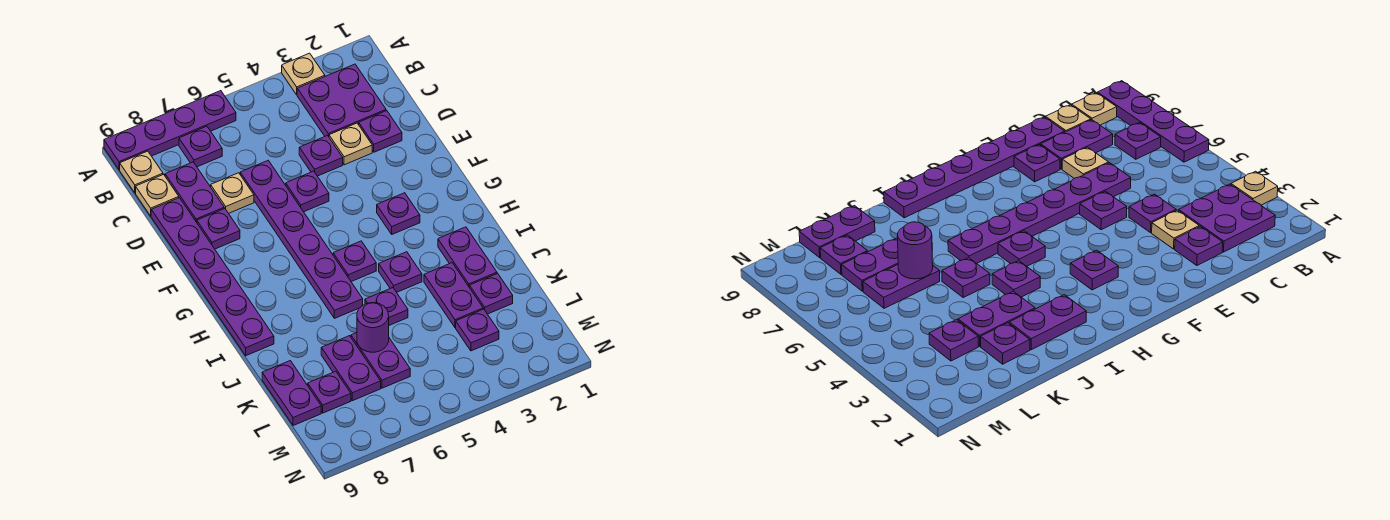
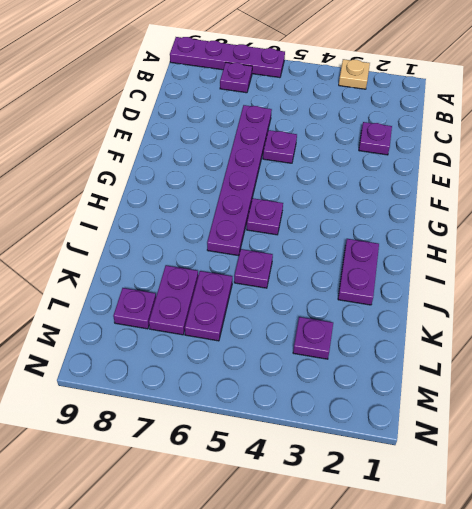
none -> purple plate B2:C3 level 1
none -> tan plate B9 level 1
none -> purple plate C8:D8 level 1

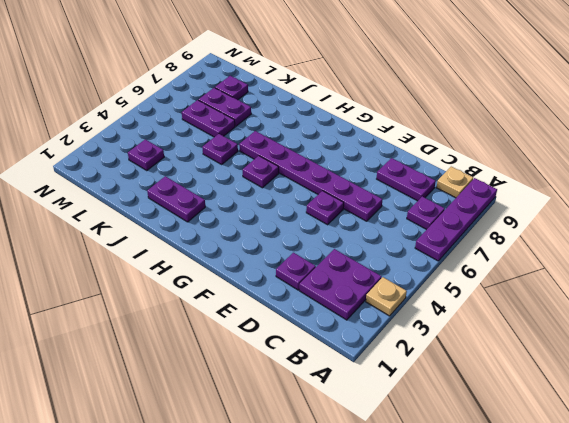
none -> tan plate C9 level 1
none -> tan plate D3 level 1
none -> purple plate D4 level 1

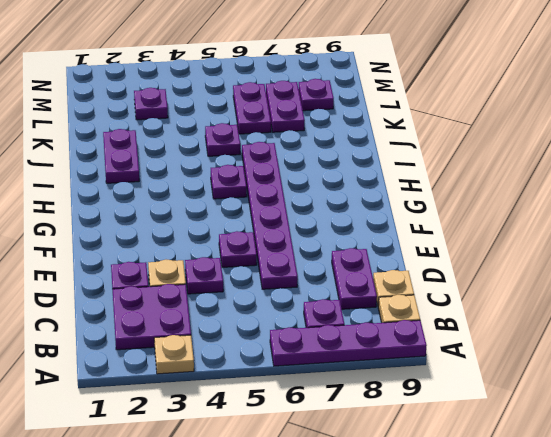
none -> tan plate D7 level 1
none -> purple plate D9:I9 level 1
none -> purple plate E8 level 1

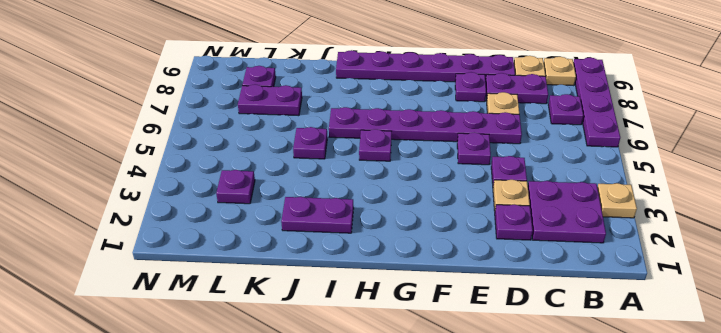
none -> purple plate G3 level 1
none -> purple plate I4 level 1
none -> purple plate J3:K3 level 1

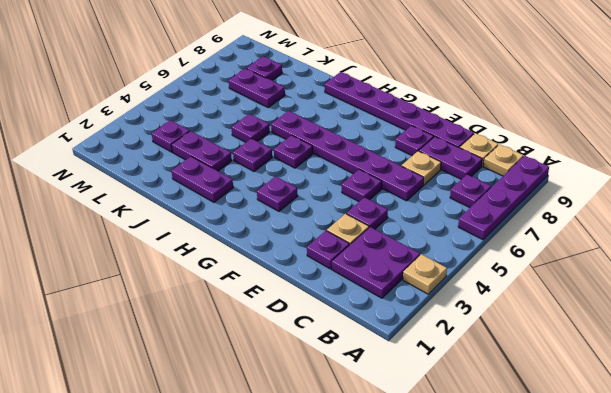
none -> purple plate K2 level 1
none -> purple plate K6:L6 level 1
none -> purple plate K9:L9 level 1

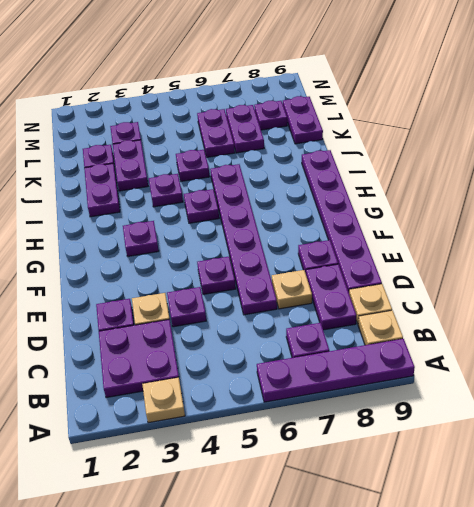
none -> purple round brick K6 level 2

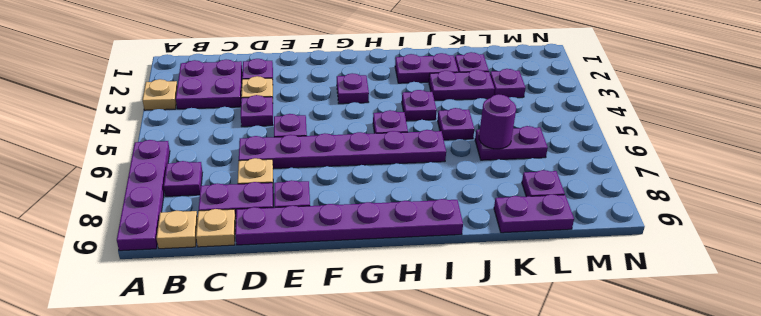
none -> purple plate K7:L7 level 1

